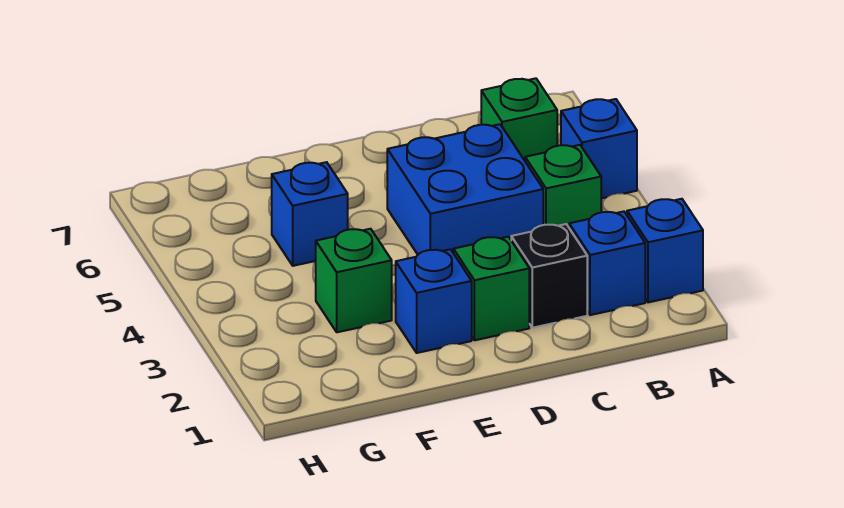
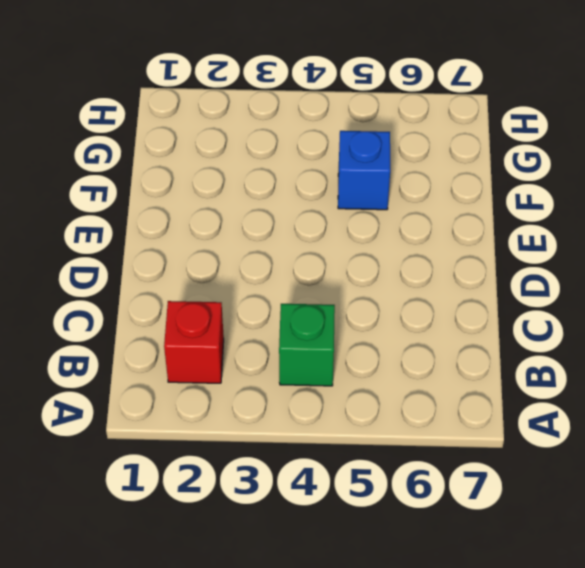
red brick B2 level 1 -> blue brick B2 level 1
none -> blue brick A2 level 1
none -> blue brick A5 level 1

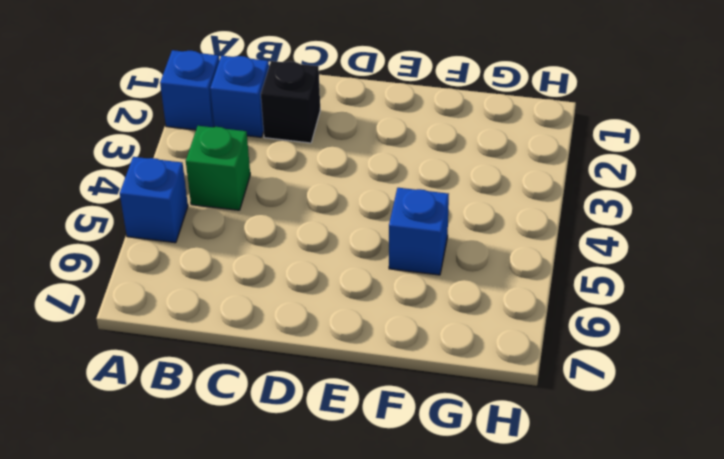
none -> green brick B6 level 1
none -> blue brick C4:D5 level 1

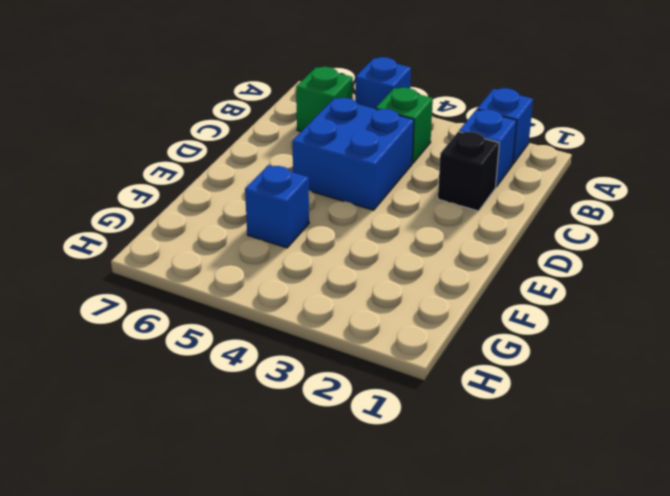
none -> green brick D2 level 1
none -> blue brick E2 level 1

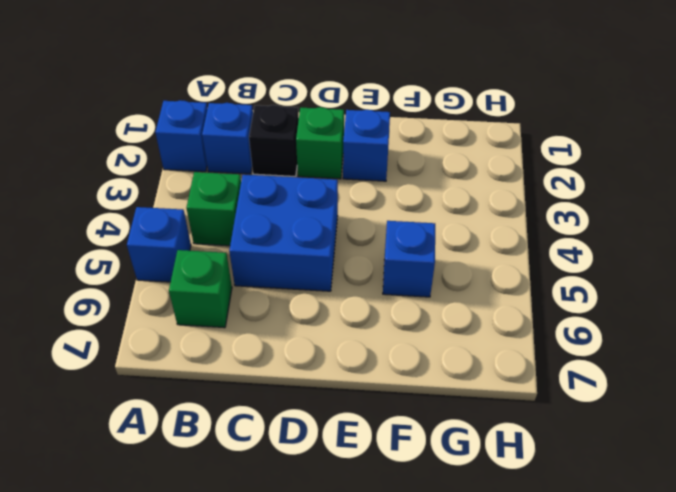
none -> green brick F3 level 1

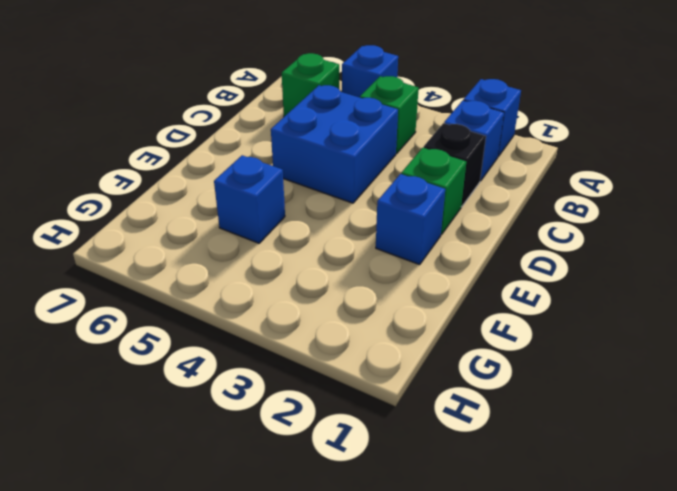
none -> green brick F3 level 1

